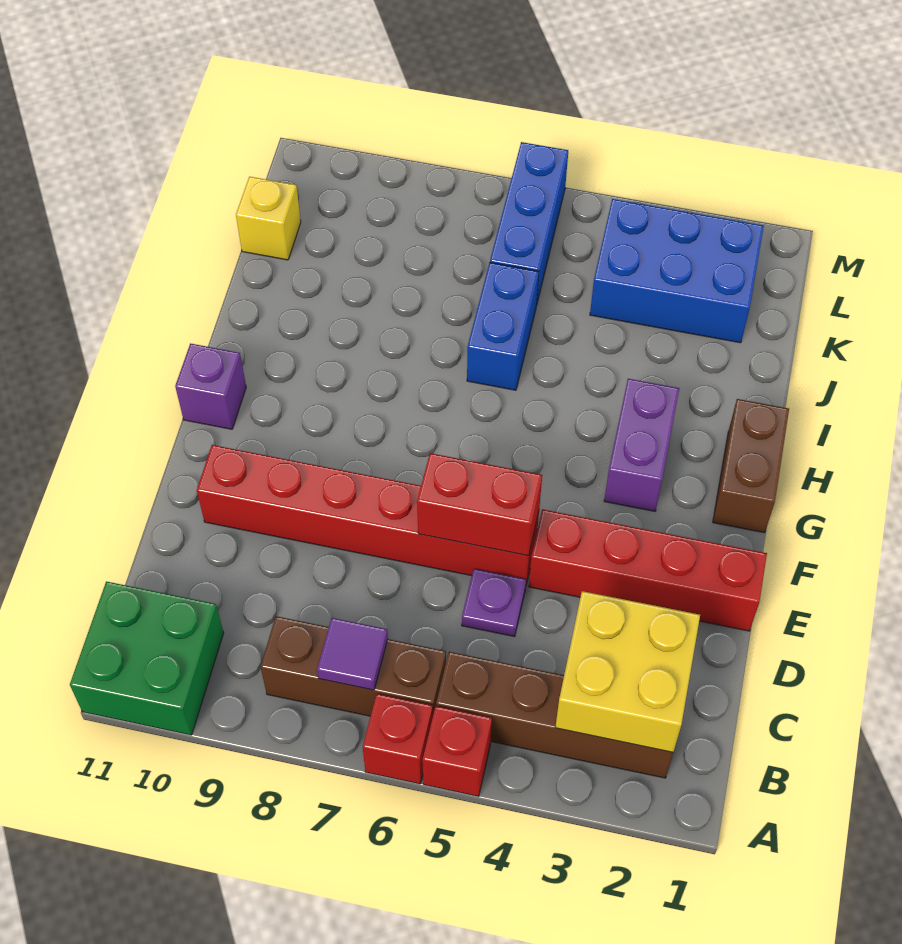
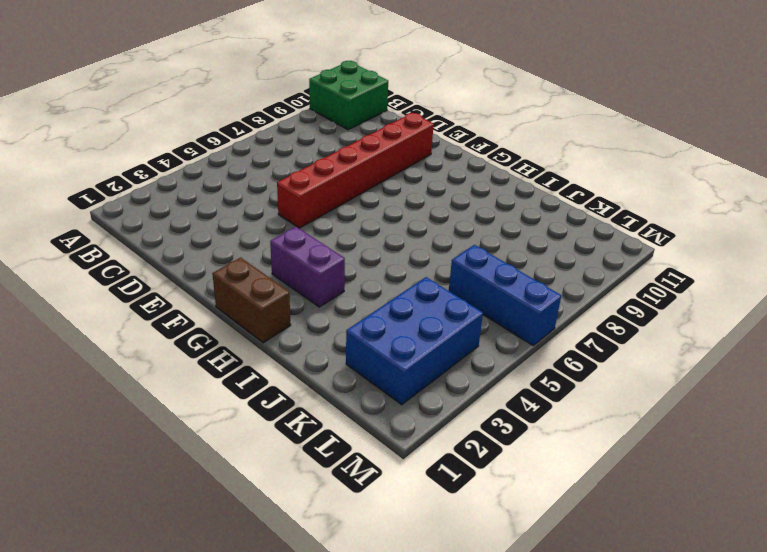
none -> red brick A5 level 1
none -> red brick A6 level 1
none -> brown brick B2:B5 level 1

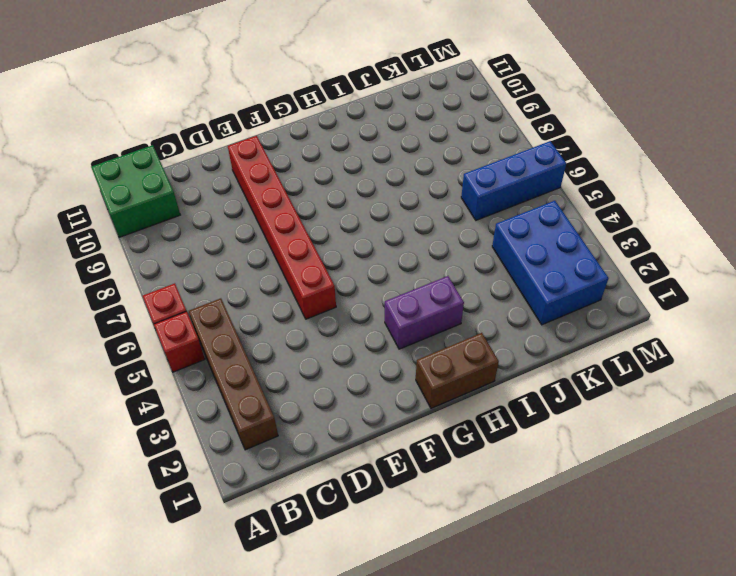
none -> brown brick B6:B8 level 1
none -> purple plate D5 level 1
none -> red brick E1:E4 level 1

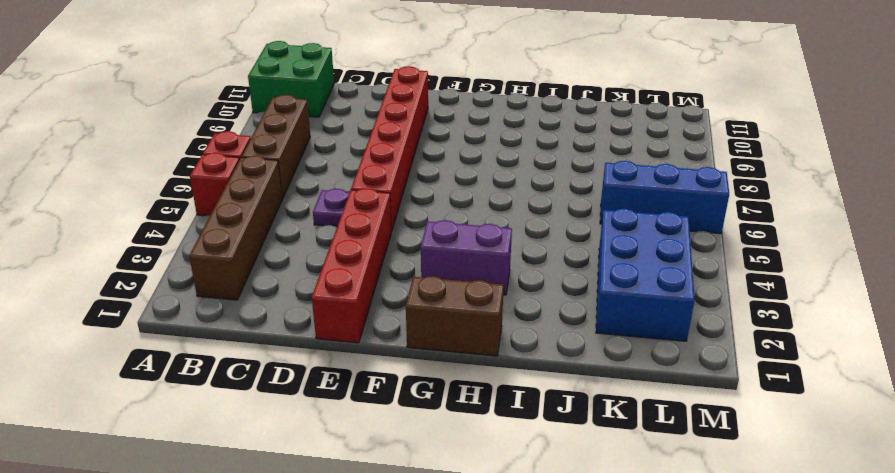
none -> purple brick G11 level 1
none -> blue brick I6:J6 level 1
none -> yellow brick K11 level 1

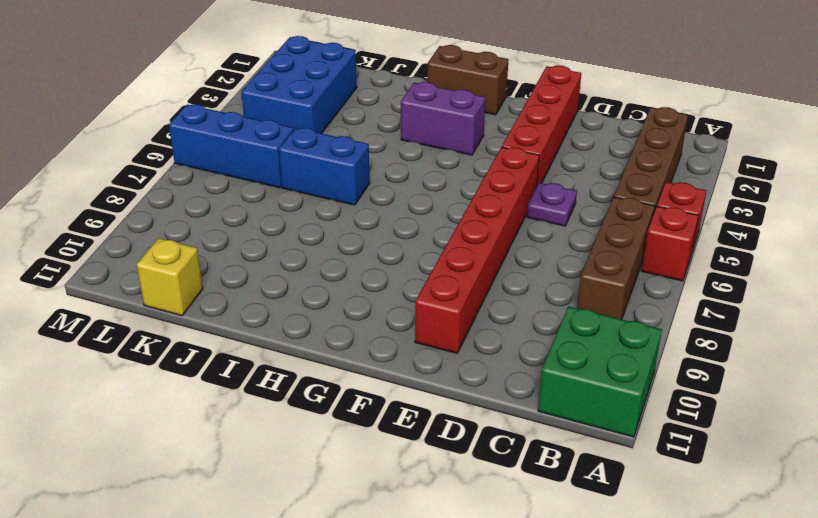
none -> purple brick G11 level 1
none -> yellow brick B2:C3 level 2
none -> purple tile B7 level 2

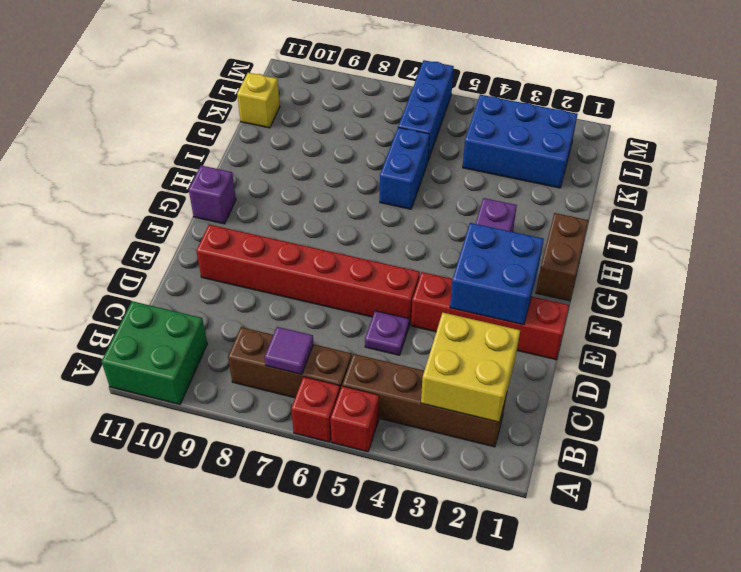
blue brick E2:F3 level 2 -> none
none -> red brick E5:E6 level 2

